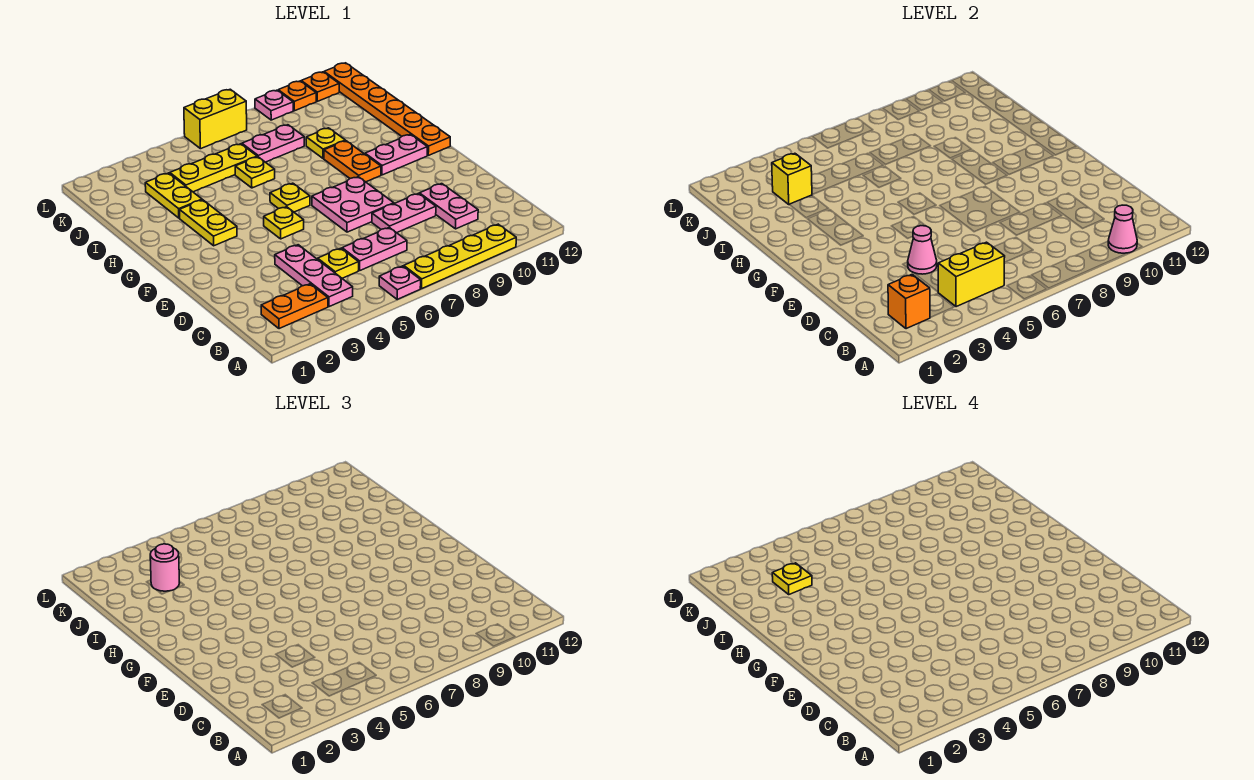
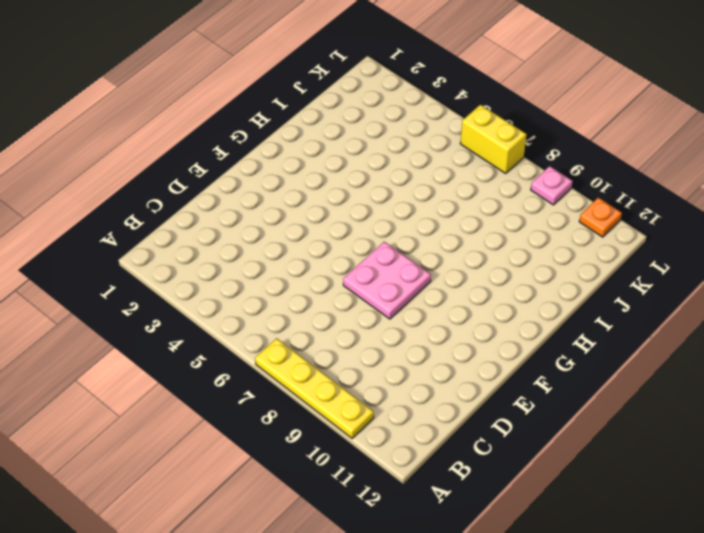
none -> pink plate A6 level 1
none -> orange plate B2:B3 level 1
none -> pink plate B4:D4 level 1
none -> yellow plate C5 level 1

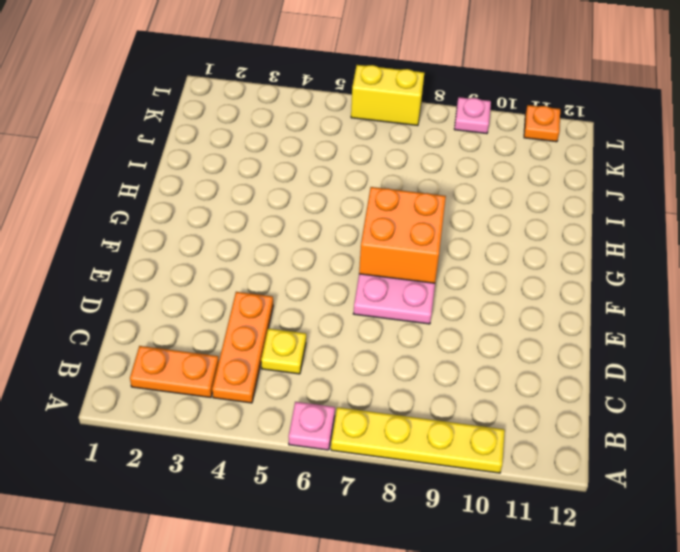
orange plate B4:D4 level 1 -> pink plate B4:D4 level 1
orange brick F7:G8 level 2 -> none
none -> pink plate C6:C7 level 1
none -> pink plate C10:D10 level 1
none -> pink plate D8:D9 level 1
none -> yellow plate F5 level 1

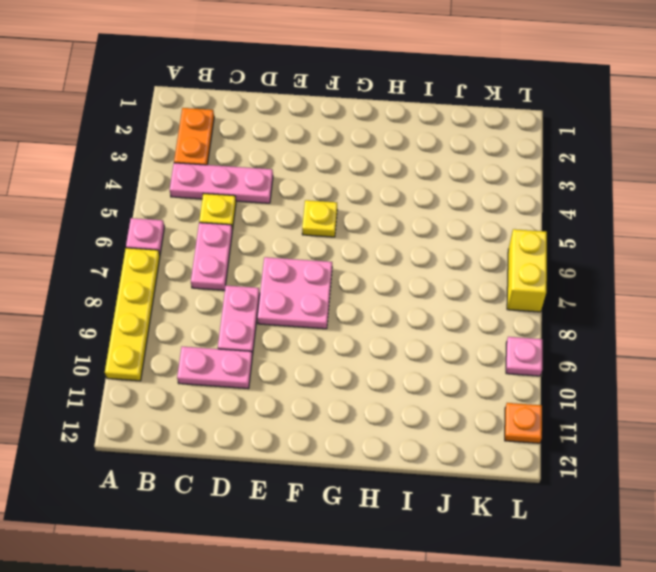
none -> yellow plate G3:H3 level 1
none -> yellow plate G6 level 1
none -> orange plate G9:H9 level 1
none -> pink plate G10:G11 level 1

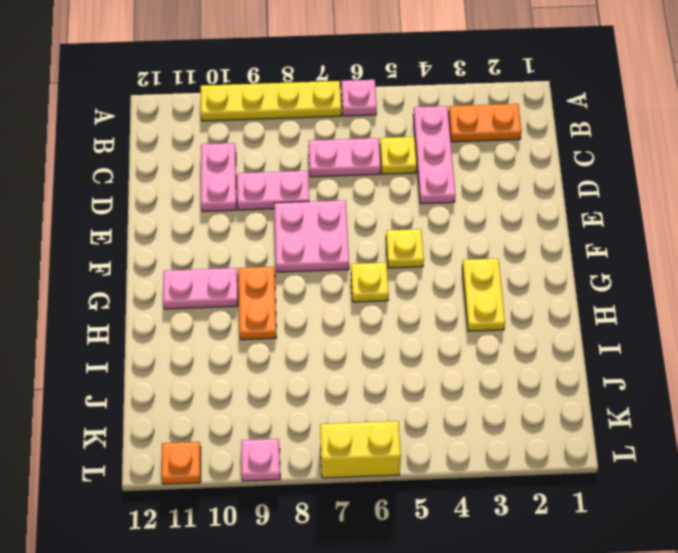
none -> orange plate G12:L12 level 1
none -> yellow plate I3:J3 level 1
none -> yellow plate I6 level 1
none -> yellow plate I9 level 1

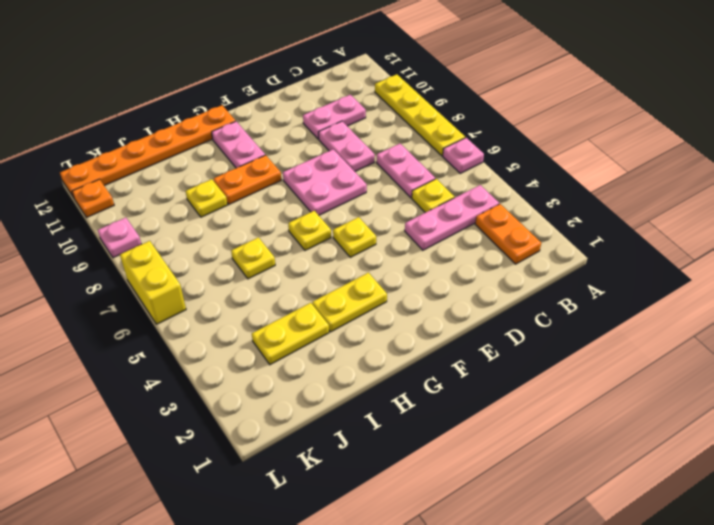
none -> yellow plate J4:J6 level 1
none -> pink plate J7:J8 level 1
none -> orange plate L10 level 1
none -> pink cone A10 level 2

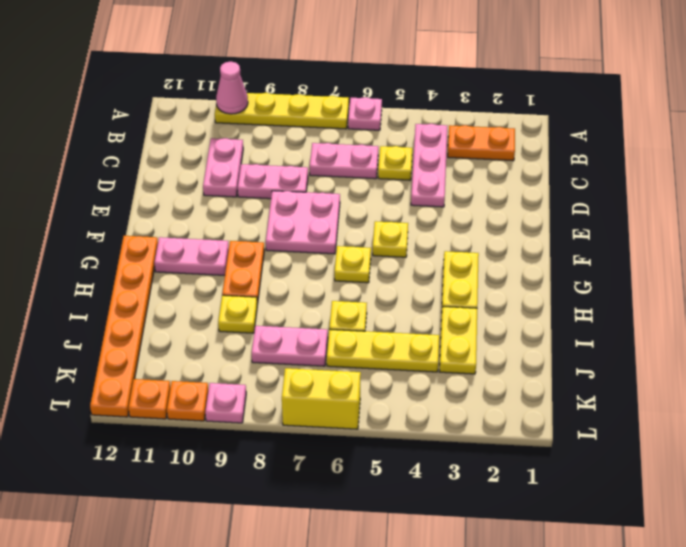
none -> orange brick B2 level 2
none -> yellow brick B4:B5 level 2
none -> pink cone D4 level 2
none -> yellow brick J3 level 2

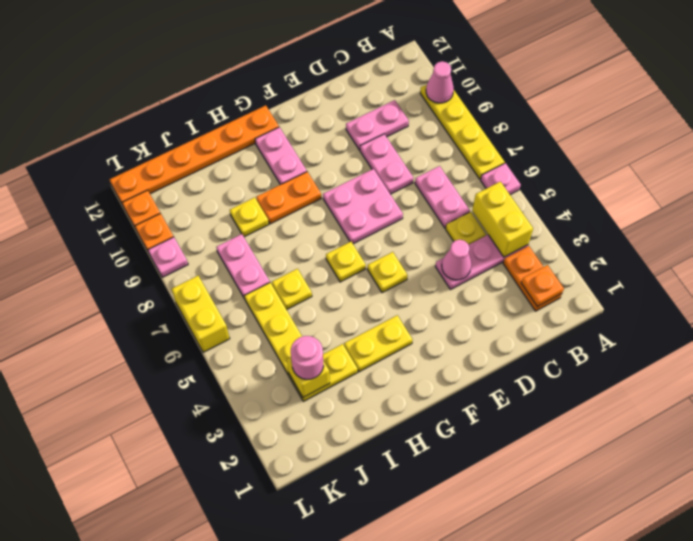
orange plate B2 level 2 -> orange brick B2 level 2
none -> yellow plate J3 level 4

